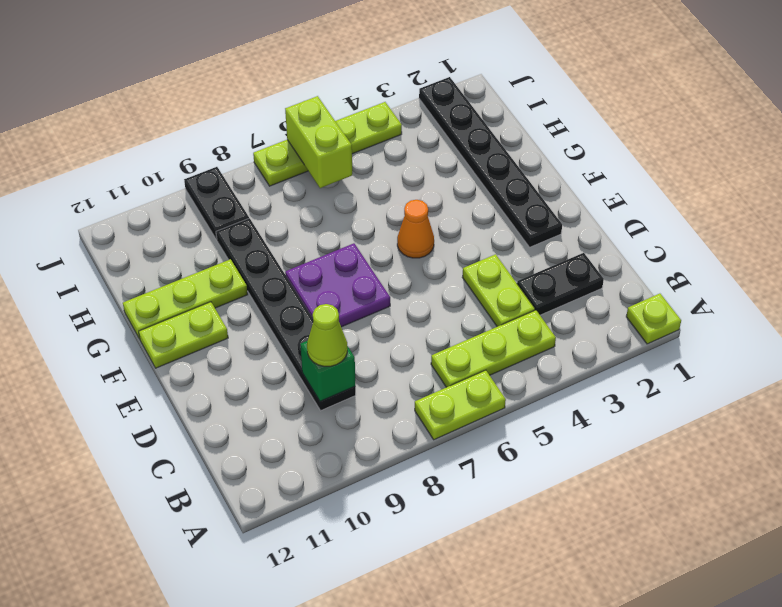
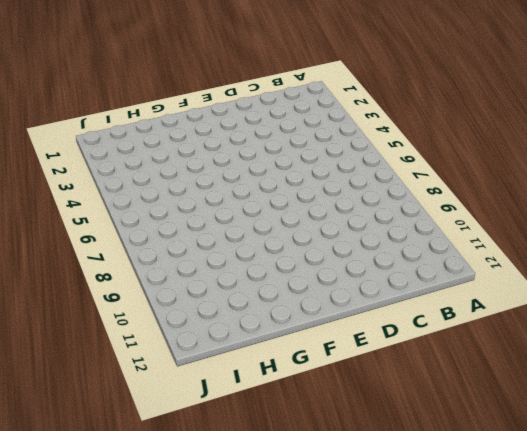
none -> lime plate A1 level 1
none -> lime plate A6:A7 level 1
none -> lime plate B4:B6 level 1

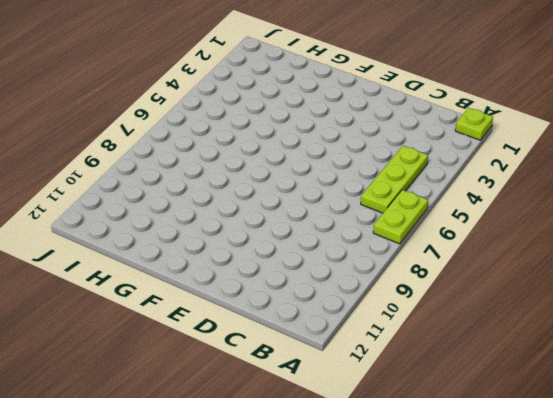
none -> black plate C2:C3 level 1
none -> lime plate C4:D4 level 1
none -> black plate C9:H9 level 1

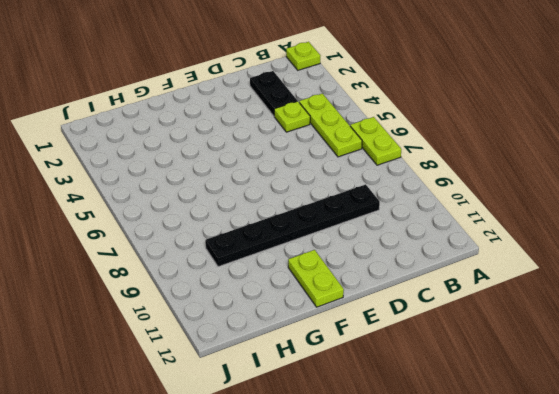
lime plate C4 level 1 -> lime plate C4:D4 level 1
none -> black plate E2:J2 level 1
none -> purple plate E7:F8 level 1
none -> orange cone F5 level 1

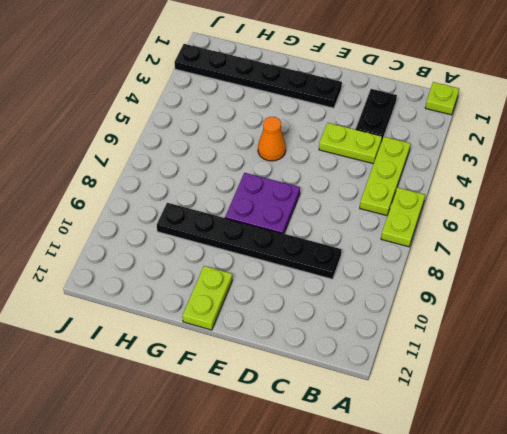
none -> lime plate G10:G12 level 1
none -> black plate I9:J9 level 1
none -> lime plate J4:J7 level 1

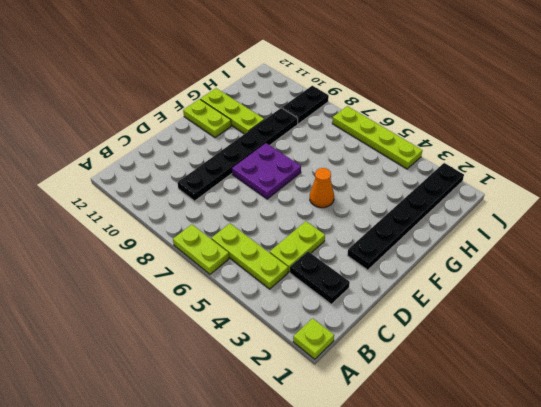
none -> green brick C9 level 2
none -> lime brick I6:J6 level 2
none -> lime cone C9 level 3

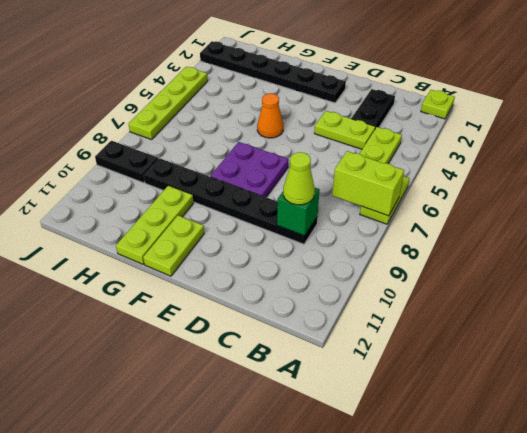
lime brick A7:B7 level 2 -> lime brick I6:J6 level 2

